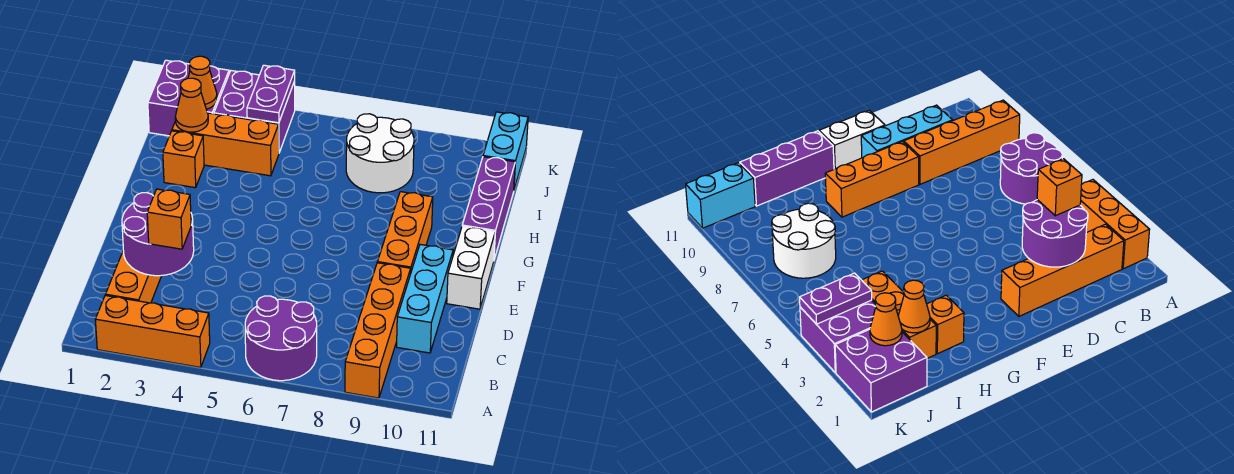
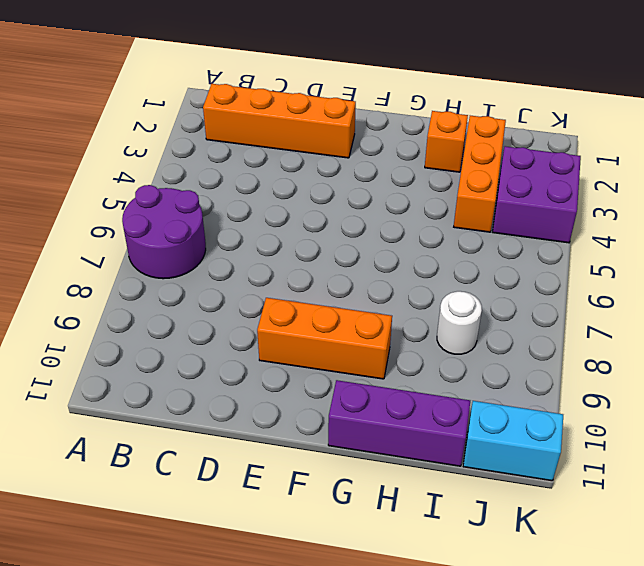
white round brick I8 level 1 -> white round brick I7:J8 level 1
none -> orange brick A2:A4 level 1
none -> orange brick A9:D9 level 1
none -> cyan brick C10:E10 level 1

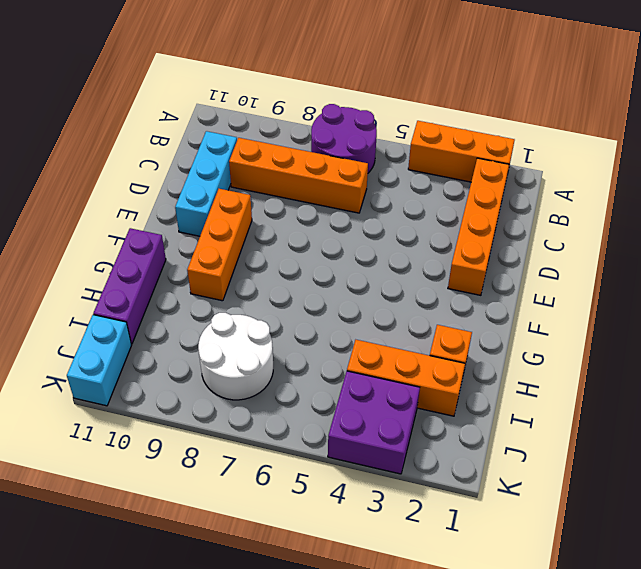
orange brick C6:C9 level 1 -> orange brick A9:D9 level 1
none -> white brick E11:F11 level 1
none -> purple brick J1:K2 level 1
none -> purple round brick C2:D3 level 2

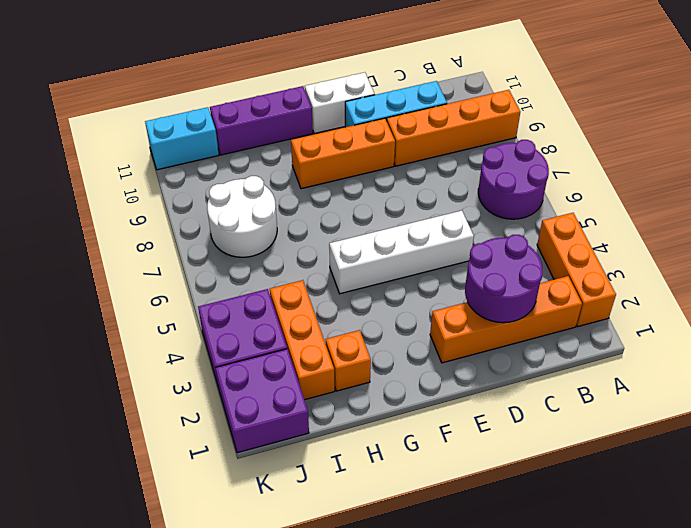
white brick D5:G5 level 1 -> none
none -> orange cone I2 level 2
none -> orange cone J2 level 2
none -> purple plate J4:K4 level 2

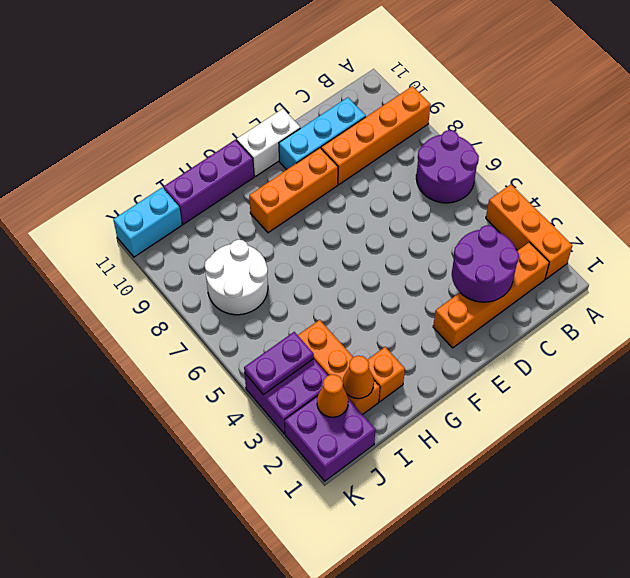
none -> orange brick C3 level 3

